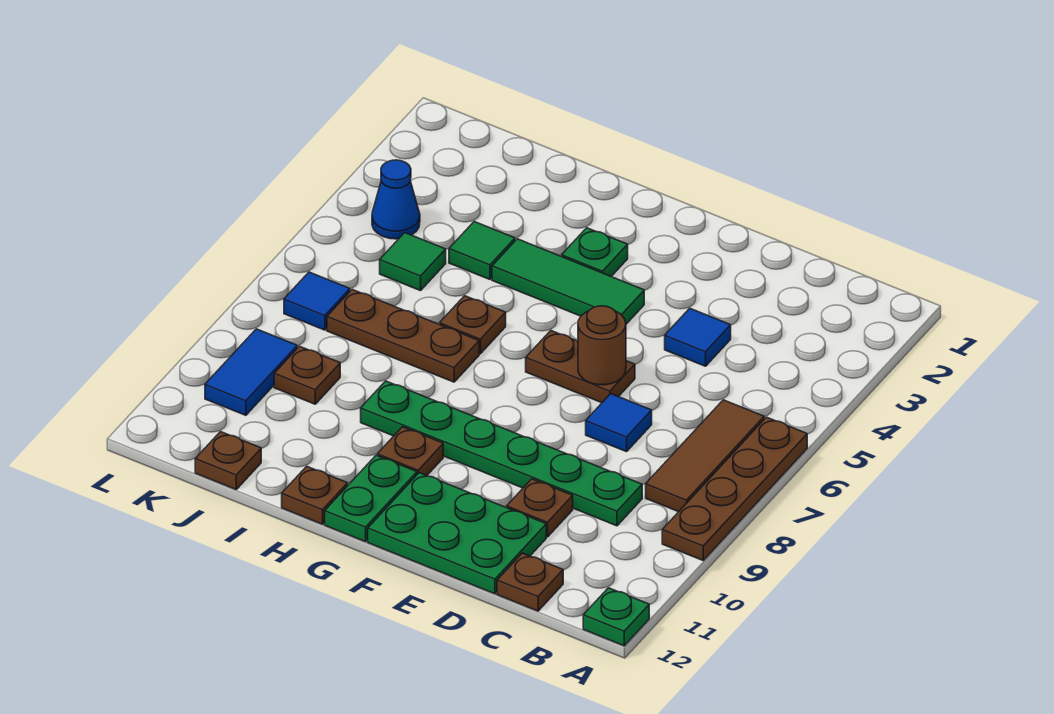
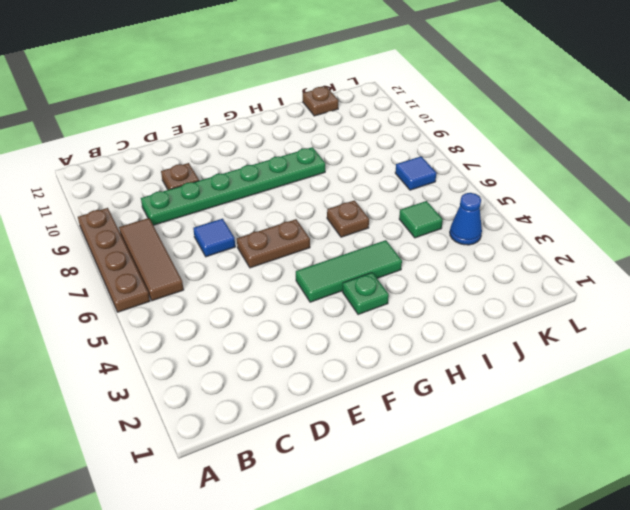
none -> green plate A12 level 1
none -> brown plate C12 level 1
none -> blue tile D4 level 1

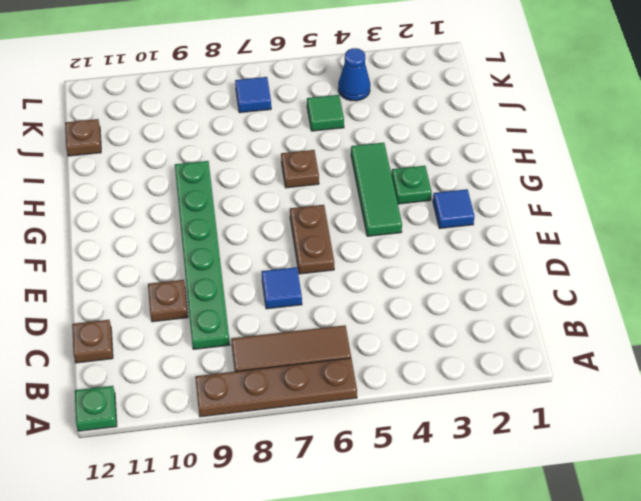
blue tile F2 level 1 -> blue tile D4 level 1
none -> green plate D11:F12 level 1
none -> brown plate G10 level 1
none -> green plate G11:G12 level 1

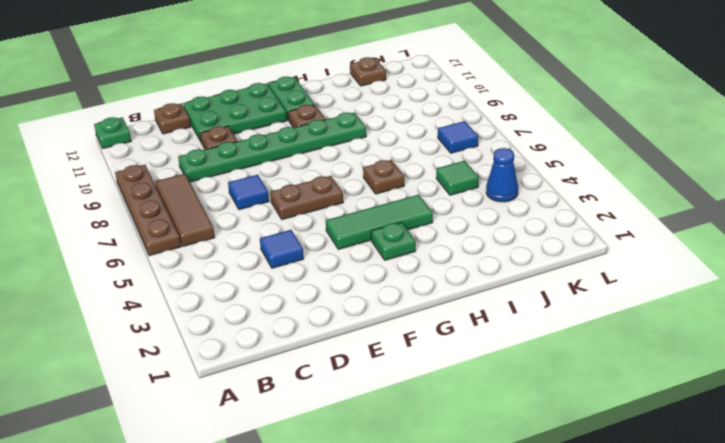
none -> brown plate H7:J7 level 1
none -> brown plate H12 level 1
none -> green tile I4 level 1

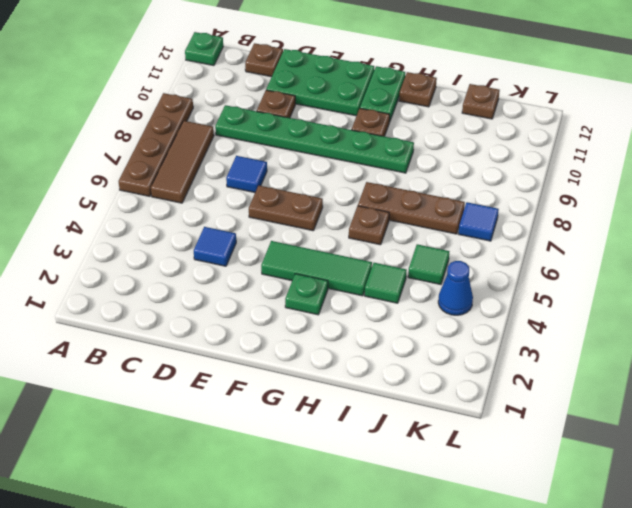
none -> brown plate J9 level 1
none -> blue tile K9:K10 level 1
none -> brown round brick E6 level 2

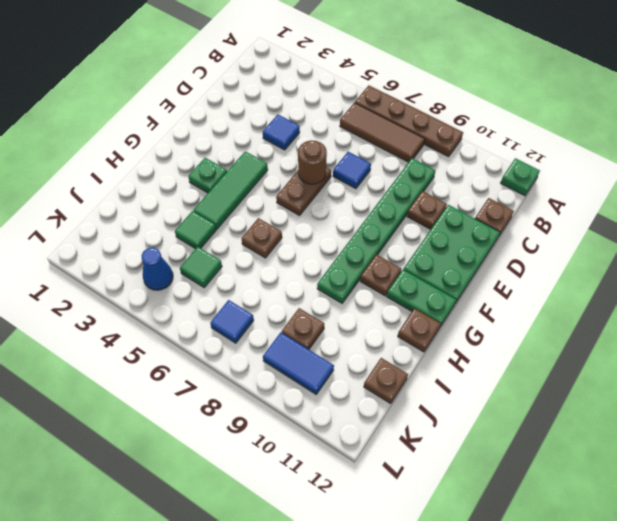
none -> brown plate H7:J7 level 1

